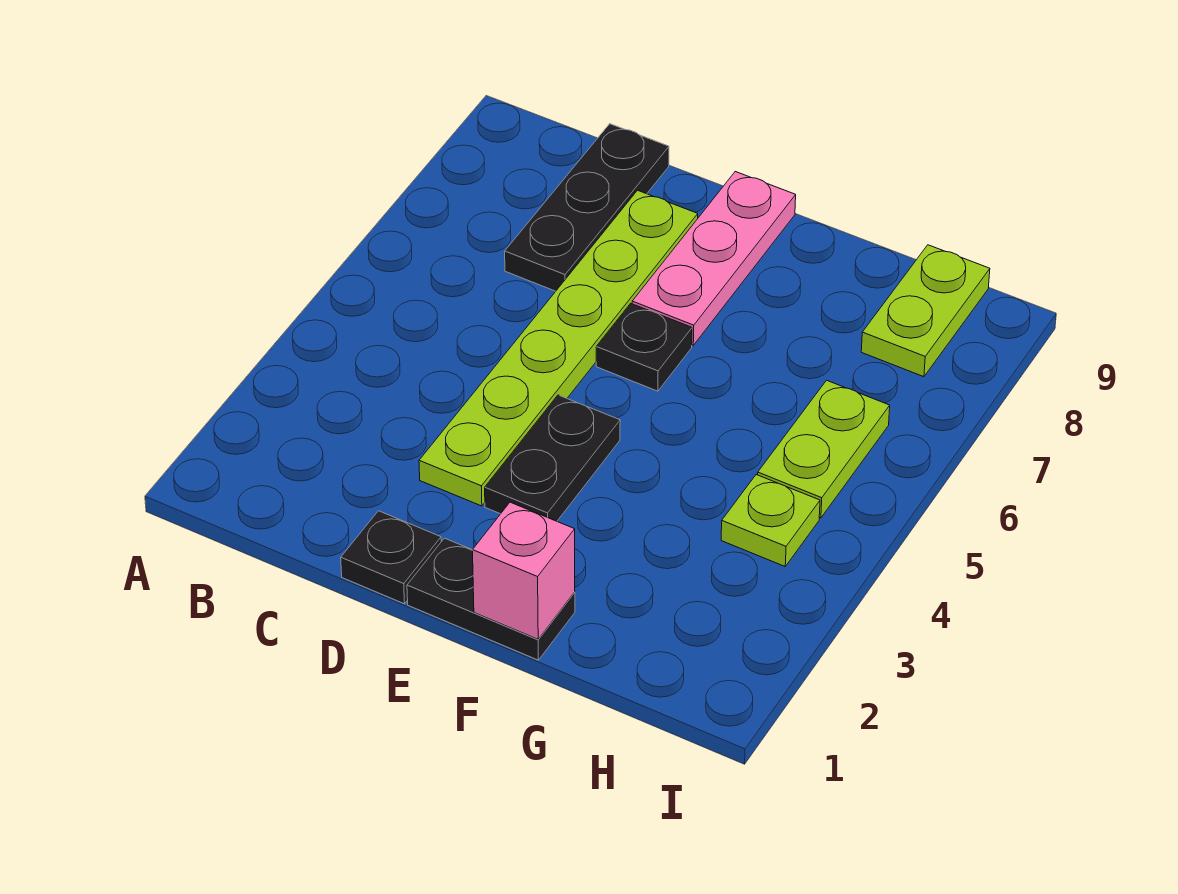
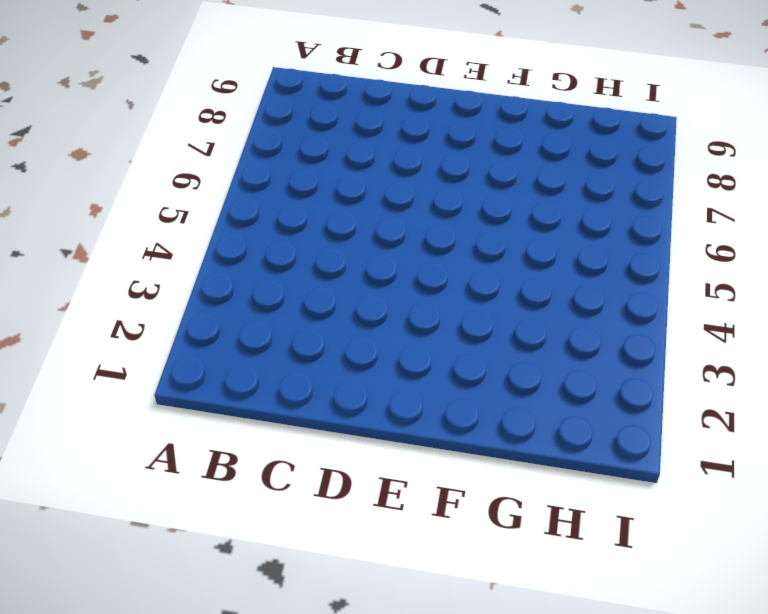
none -> black plate C7:C9 level 1
none -> black plate D1 level 1

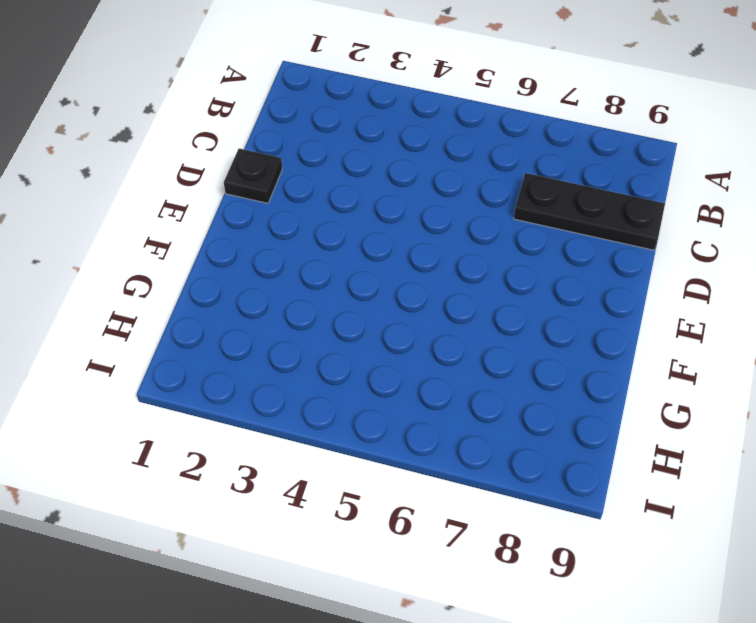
none -> lime plate D3:D8 level 1
none -> black plate E1:F1 level 1

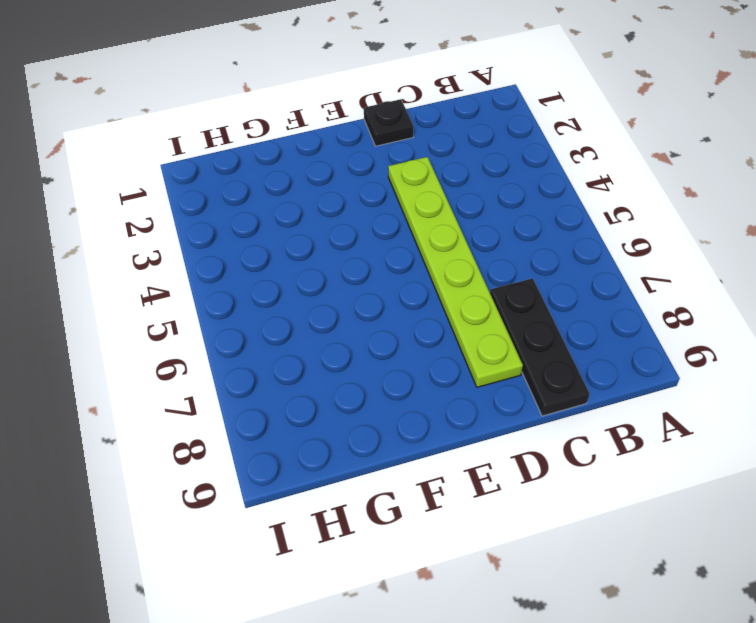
none -> black plate E1:F1 level 1
none -> black plate E3:E4 level 1

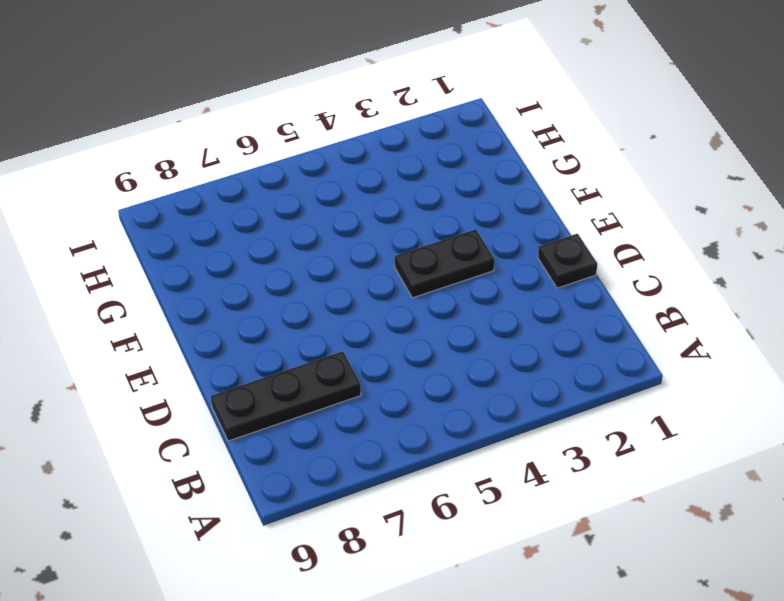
none -> lime plate D3:D8 level 1
none -> black plate E1:F1 level 1

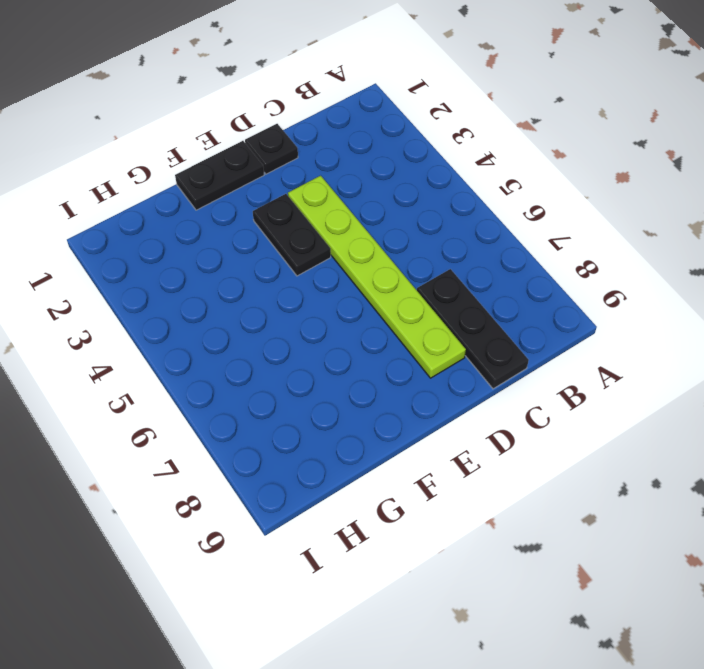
none -> black plate E6 level 1
none -> pink plate E7:E9 level 1

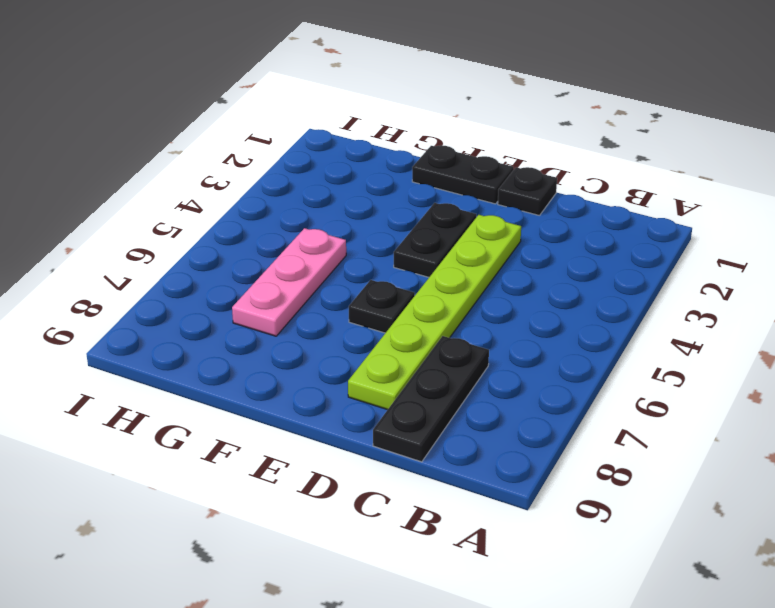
pink plate G5:G7 level 1 -> pink plate E7:E9 level 1
none -> lime plate H4 level 1
none -> lime plate H5:H6 level 1

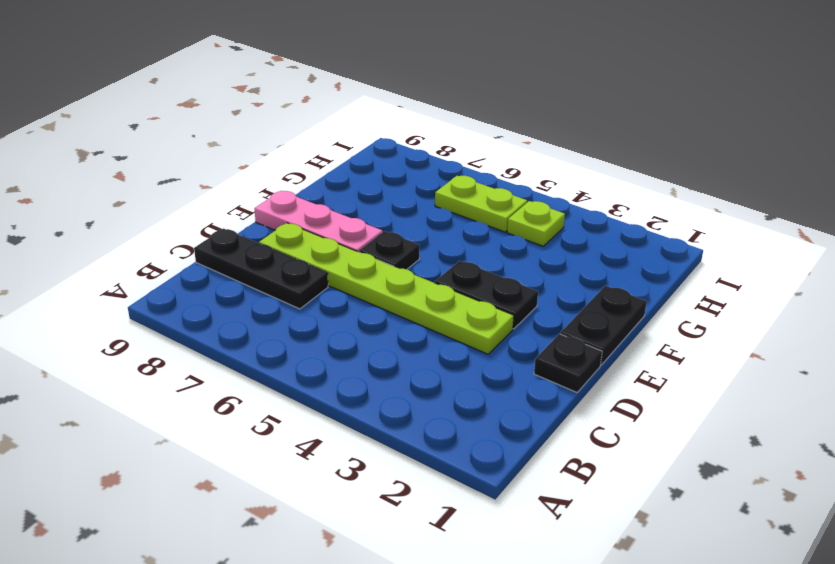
none -> lime plate H8:H9 level 1
none -> pink brick F1 level 2

